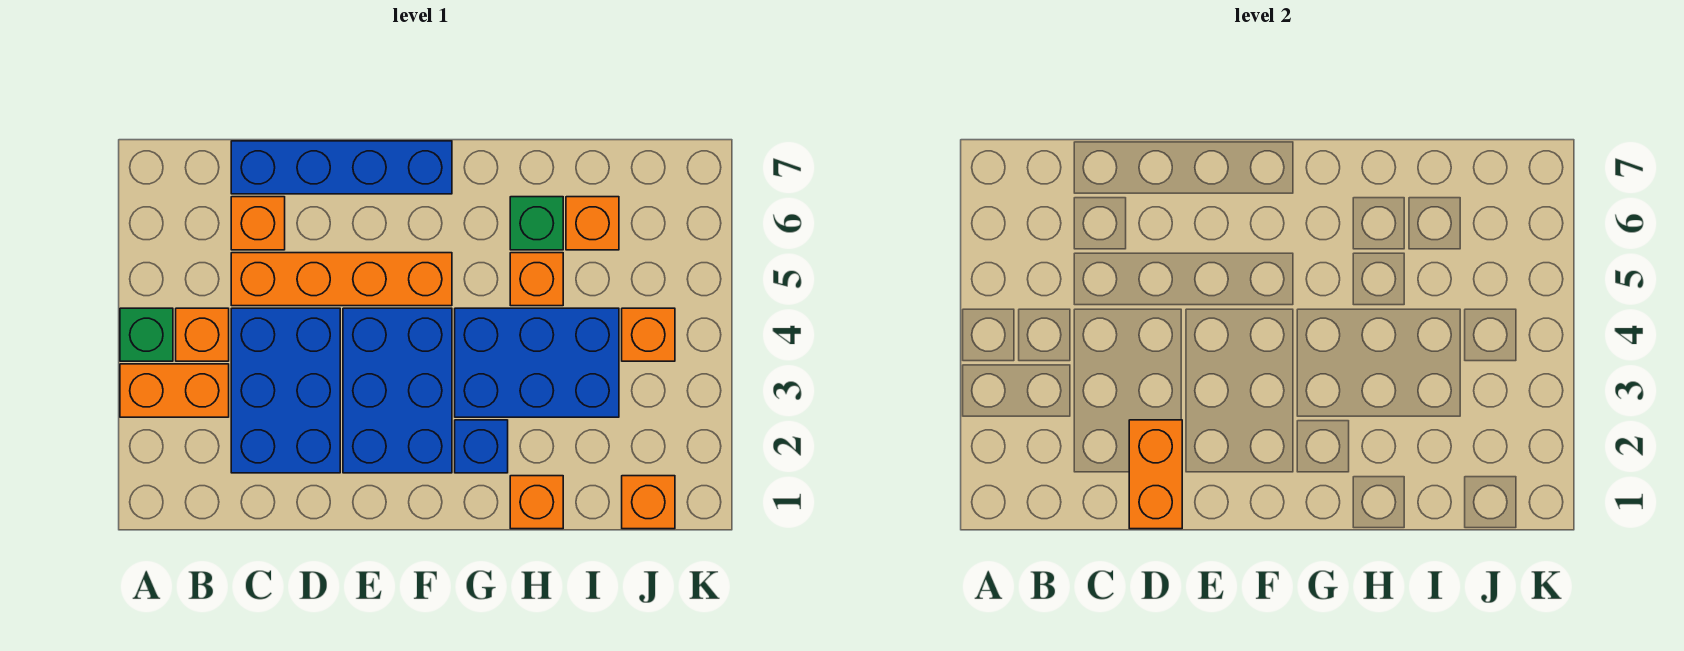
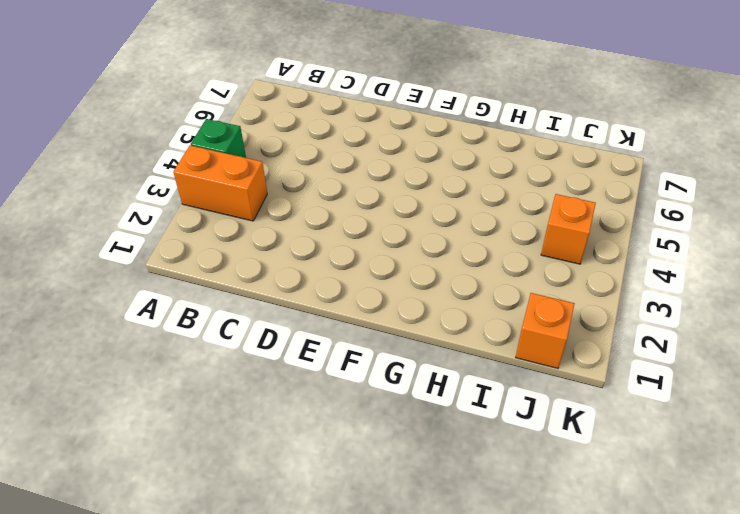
none -> orange brick B4 level 1
none -> blue brick C2:D4 level 1
none -> orange brick C5:F5 level 1

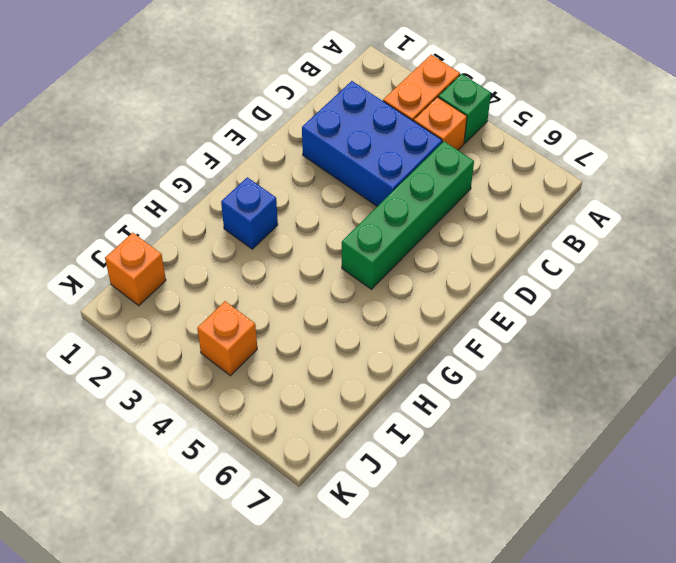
green brick C5:F5 level 1 -> orange brick C5:F5 level 1
none -> orange brick C6 level 1
none -> blue brick C7:F7 level 1
none -> blue brick E2:F4 level 1

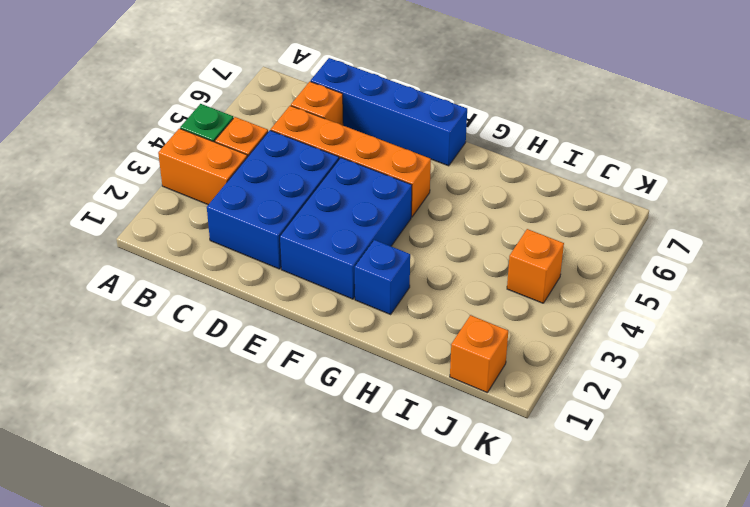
none -> blue brick G3:I4 level 1
none -> orange brick H1 level 1
none -> orange brick H5 level 1

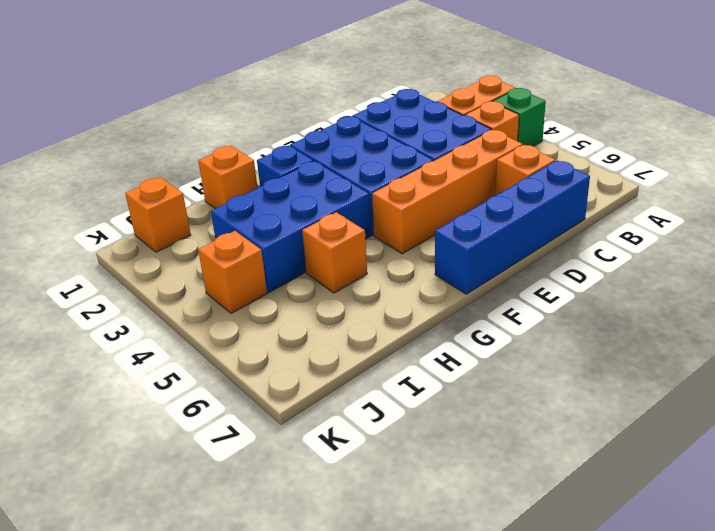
none -> green brick H6 level 1
none -> orange brick I6 level 1
none -> orange brick D1:D2 level 2

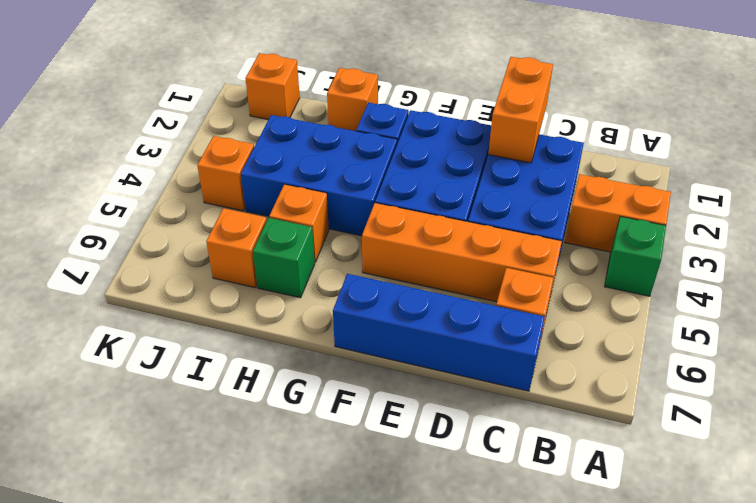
none -> orange brick B4 level 1

